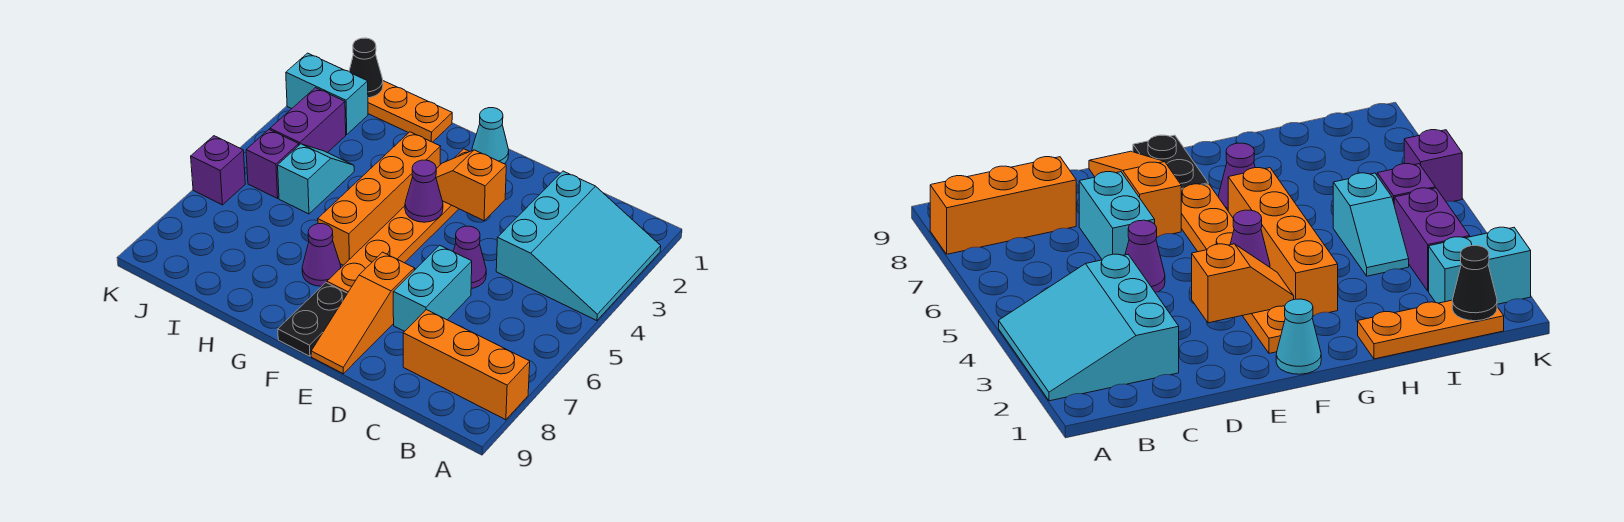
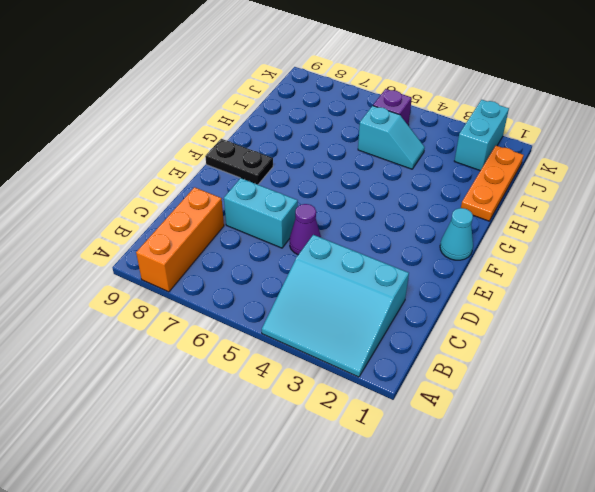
none -> orange slope E7:E9 level 1 top 7
none -> orange plate F2:F7 level 1
none -> orange brick G3:G6 level 1

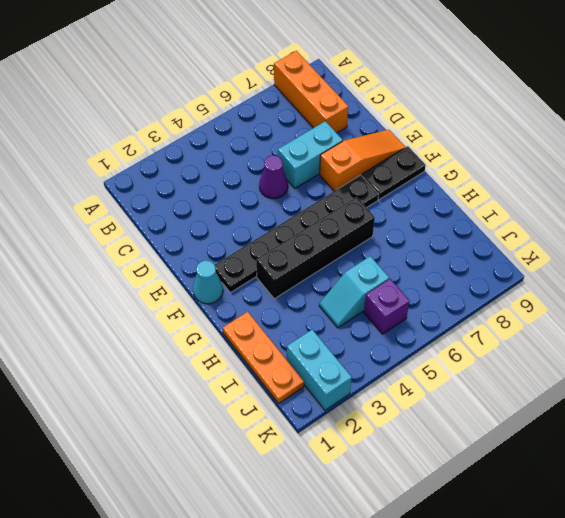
black plate F2:F7 level 1 -> orange plate F2:F7 level 1
black brick G3:G6 level 1 -> orange brick G3:G6 level 1
none -> cyan slope A2:C4 level 1 top C
none -> purple cone G7 level 1
none -> purple brick J3:J4 level 1

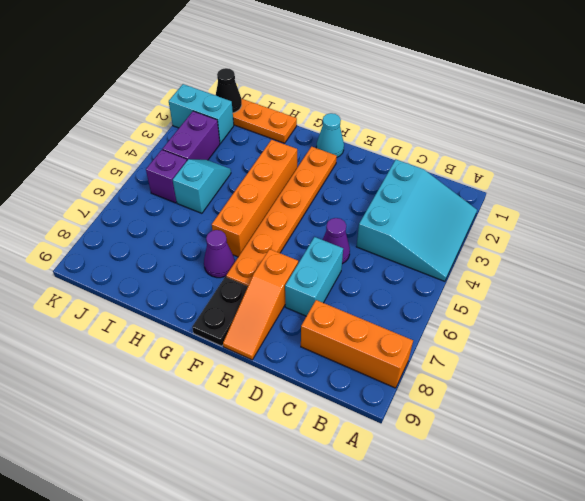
none -> purple brick K6 level 1
none -> orange slope E3:F3 level 2 top E
none -> purple cone F4 level 2

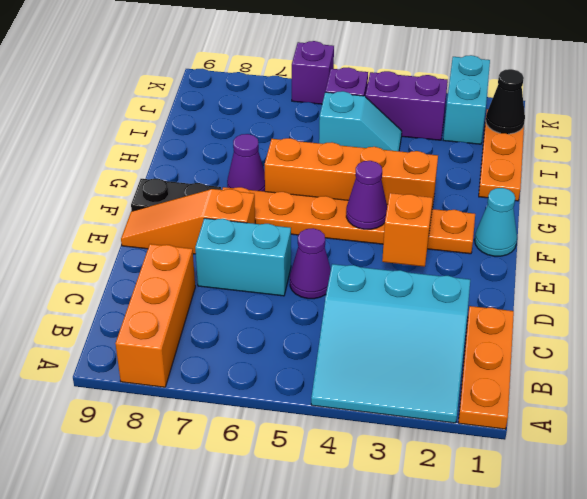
orange plate A1:C1 level 1 -> none

